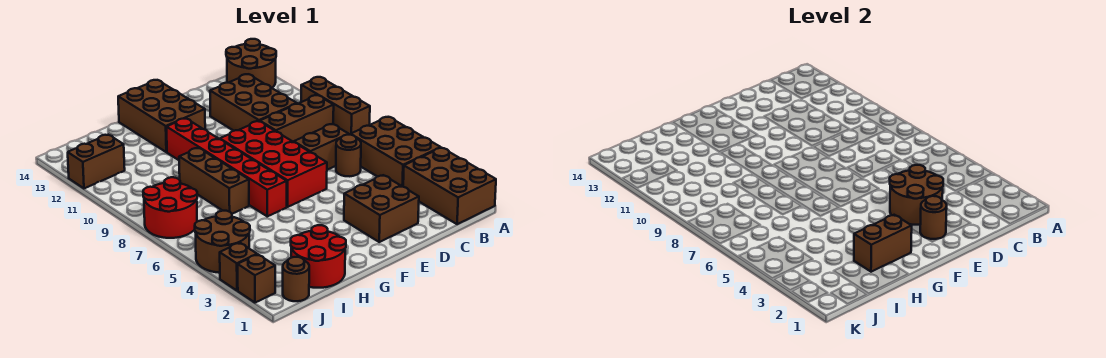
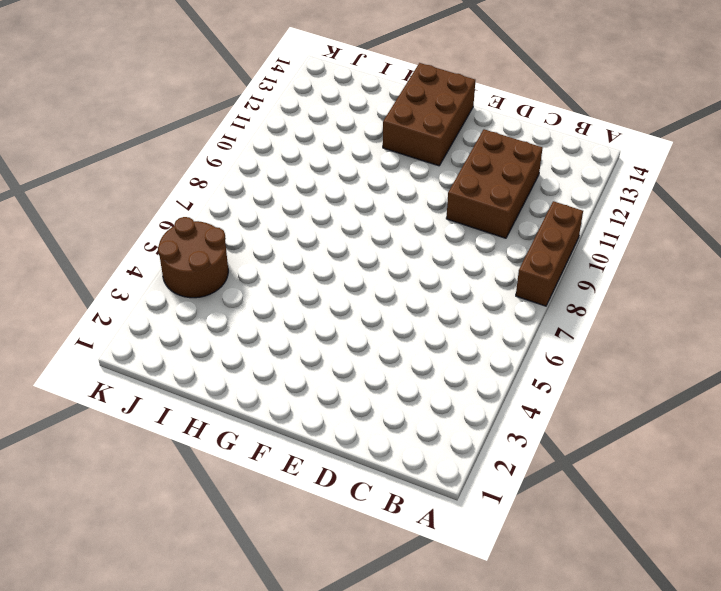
none -> brown brick A1:B3 level 1
none -> brown brick A4:B6 level 1
none -> brown round brick A13:B14 level 1

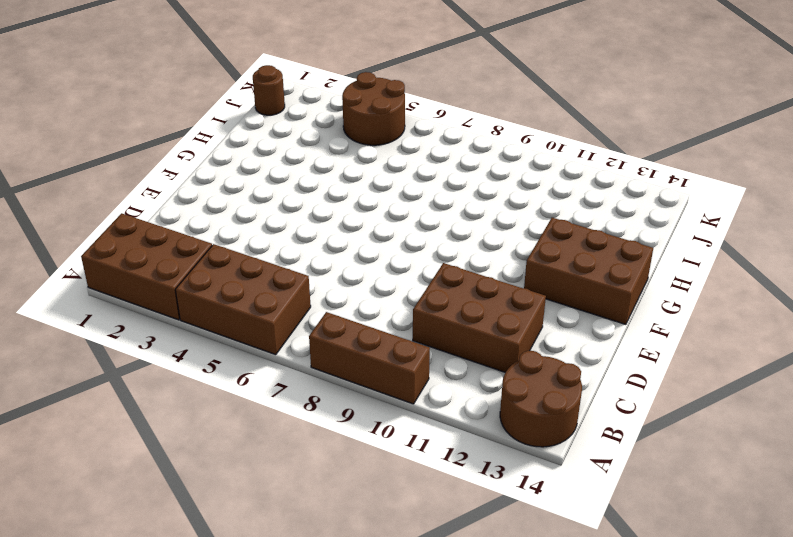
none -> brown brick B9:D9 level 1
none -> brown round brick C6 level 1
none -> brown brick C7:D7 level 1

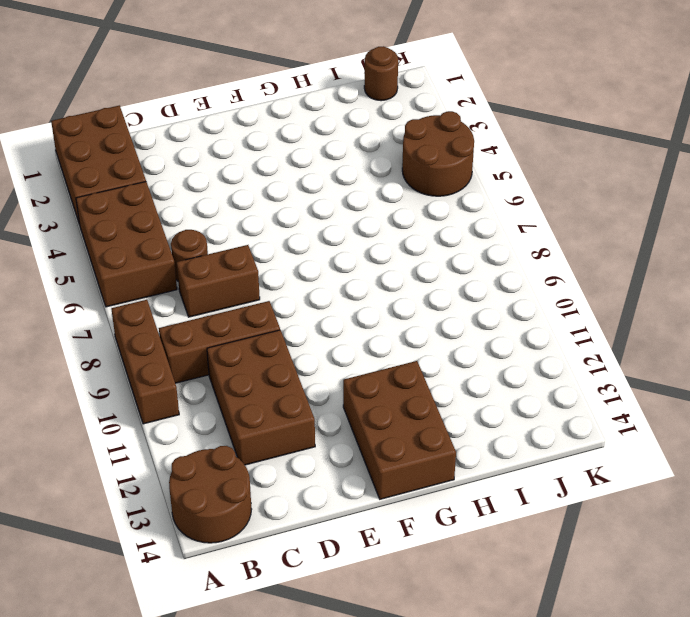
none -> brown brick D2:E3 level 1
none -> red brick E6:F9 level 1
none -> red brick G6:G11 level 1

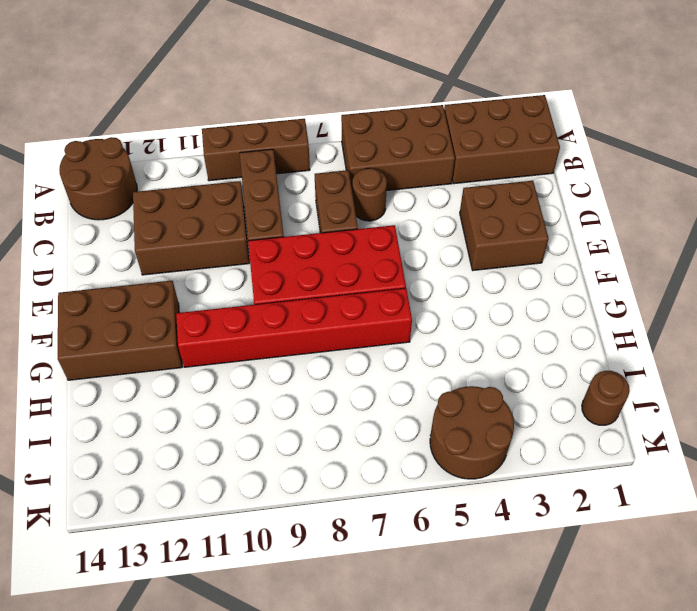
none -> red round brick H1:I2 level 1
none -> brown brick H7:H9 level 1
none -> red round brick J7:K8 level 1

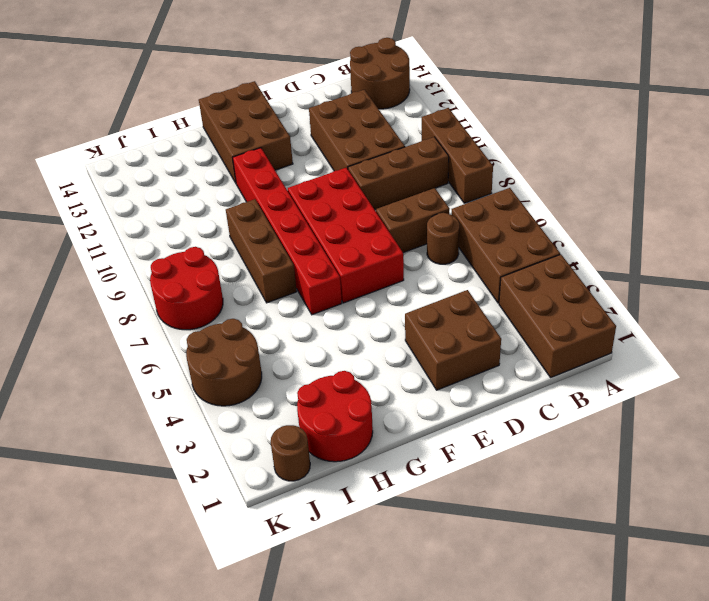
none -> brown brick J12:K12 level 1
none -> brown brick K2 level 1
none -> brown brick K3 level 1

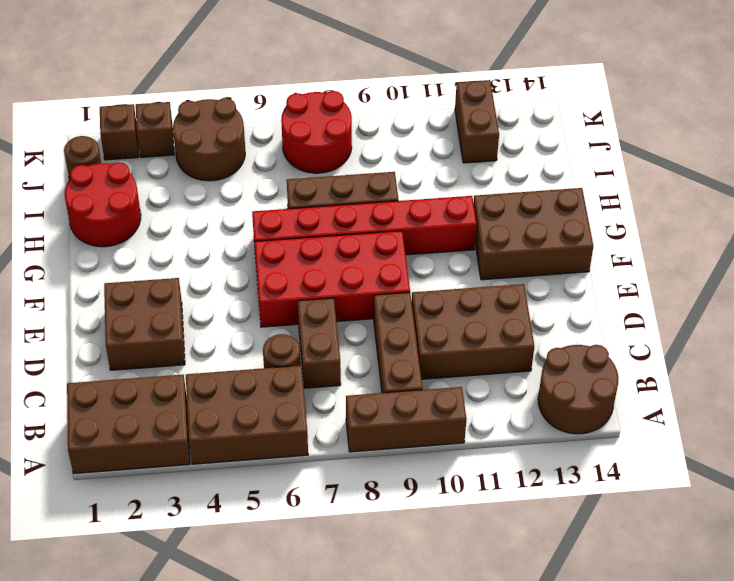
none -> brown round brick D3:E4 level 2
none -> brown round brick E2 level 2
none -> brown brick G2:H2 level 2

